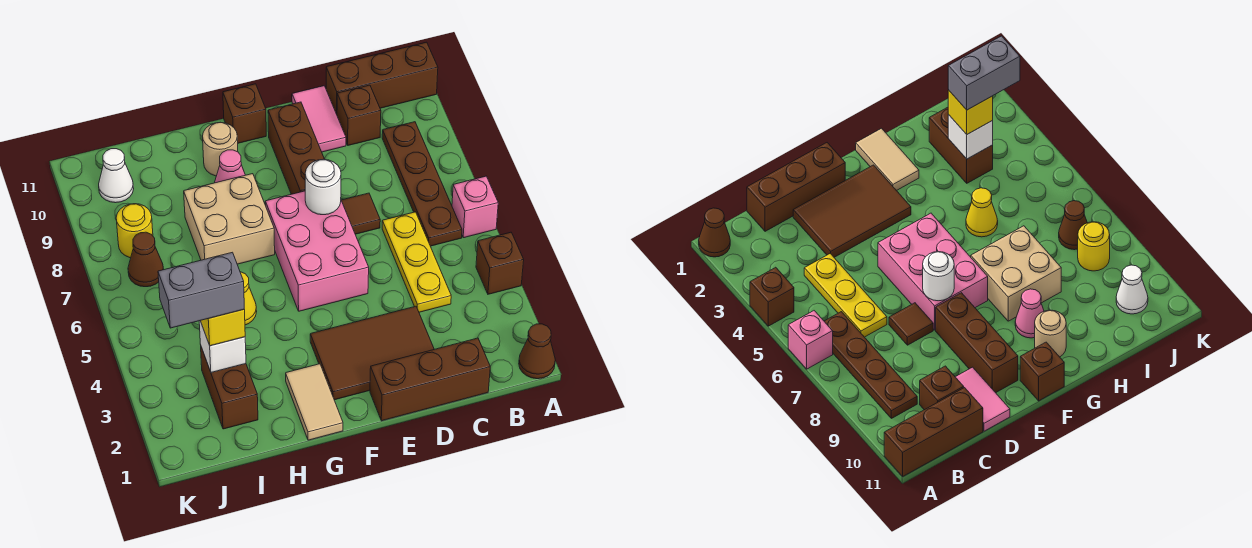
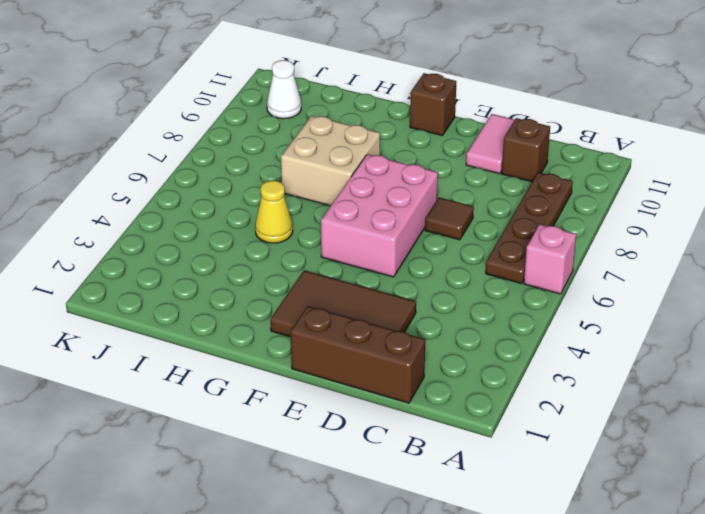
none -> brown cone A1 level 1
none -> brown brick A4 level 1
none -> brown brick A11:C11 level 1

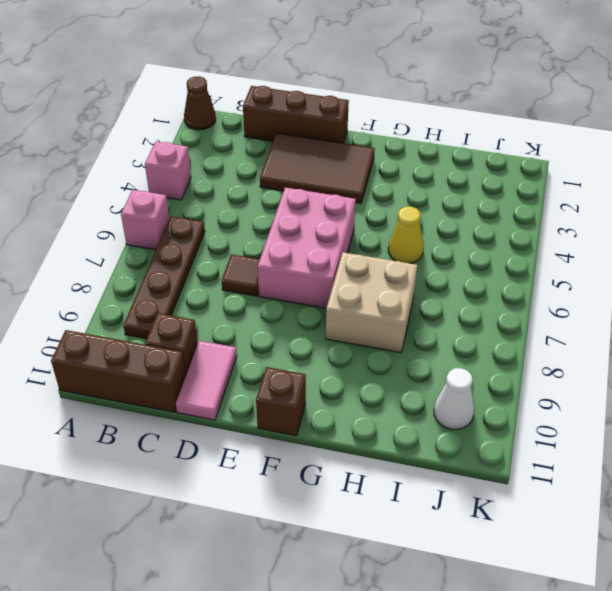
pink brick A4 level 1 -> brown brick A4 level 1
none -> yellow plate C4:C6 level 1
none -> brown brick E8:E10 level 1
none -> tan tile G1:G2 level 1

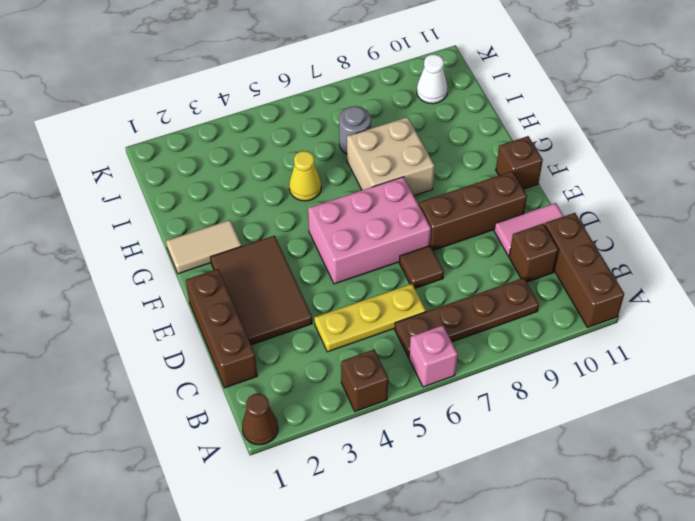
grey round brick I7 level 1 -> none
none -> pink cone G9 level 1
none -> tan round brick G10 level 1
none -> brown brick I2:I3 level 1

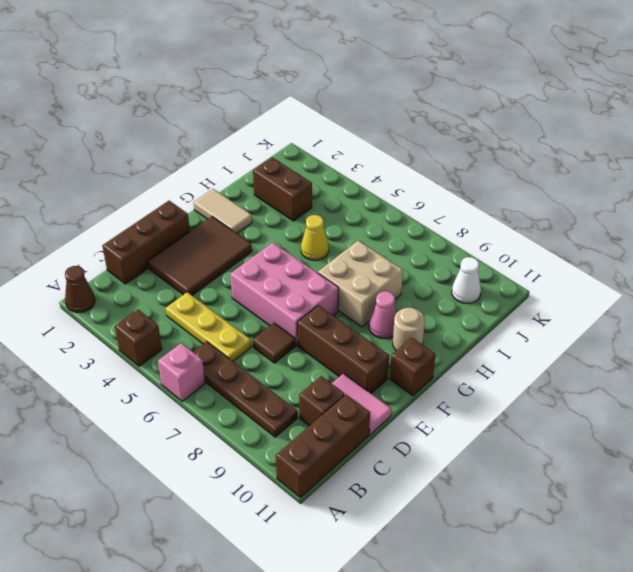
none -> brown cone J7 level 1
none -> yellow round brick J8 level 1
none -> white round brick E7 level 2

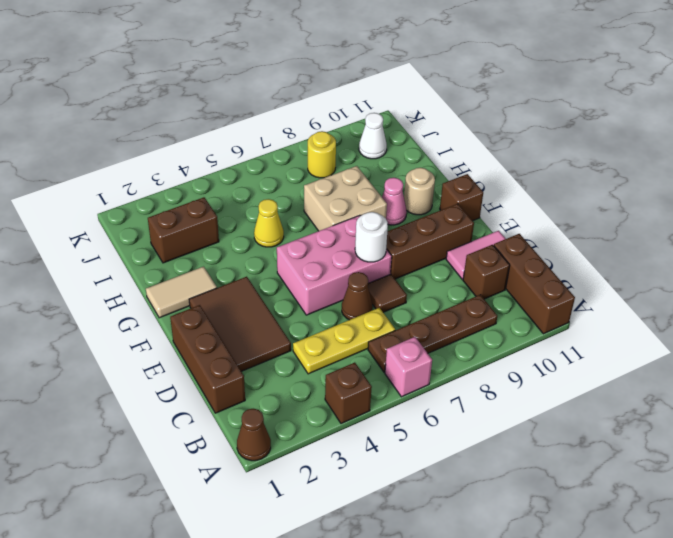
brown cone D6 level 1 -> brown cone J7 level 1
none -> white brick I3 level 2
none -> yellow brick I3 level 3
none -> grey brick I3:J3 level 4

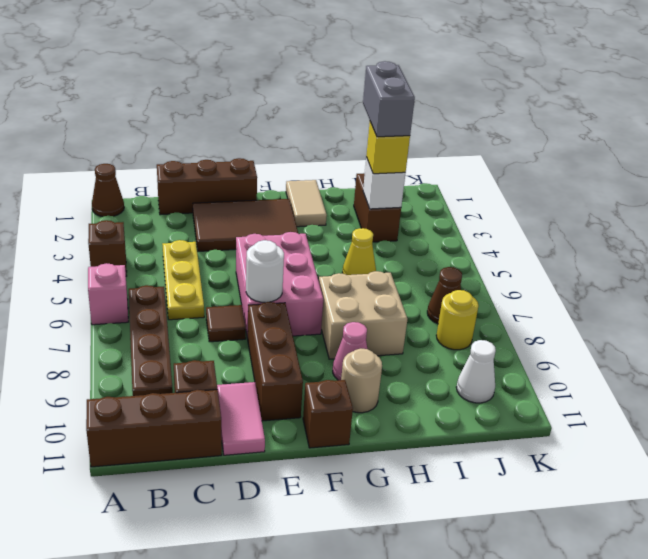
grey brick I2:I3 level 4 -> grey brick I3:J3 level 4

